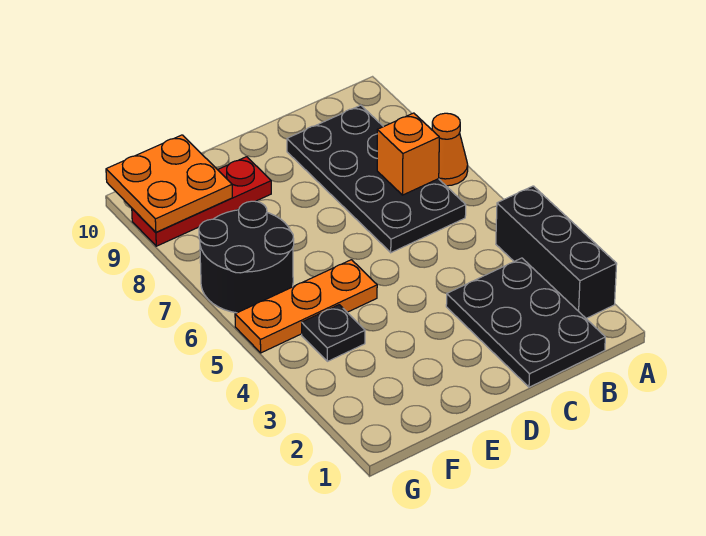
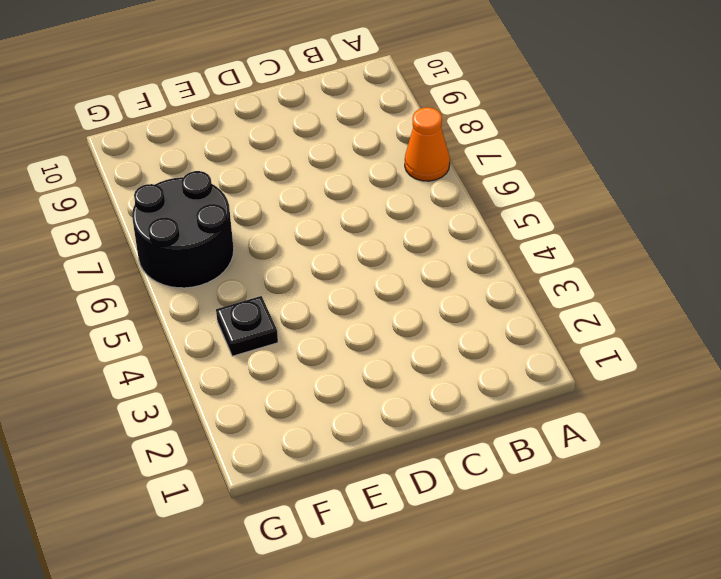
none -> black brick A2:A4 level 1
none -> black plate B1:C3 level 1

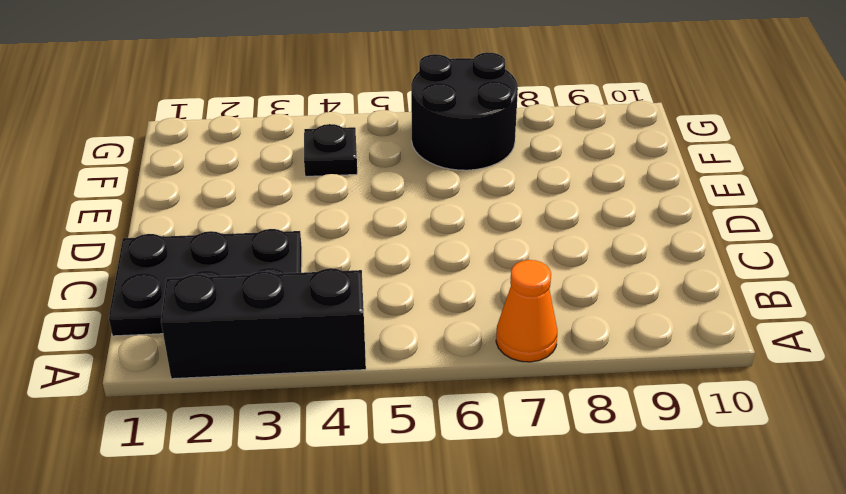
none -> black plate B6:C9 level 1
none -> orange plate E5:G5 level 1

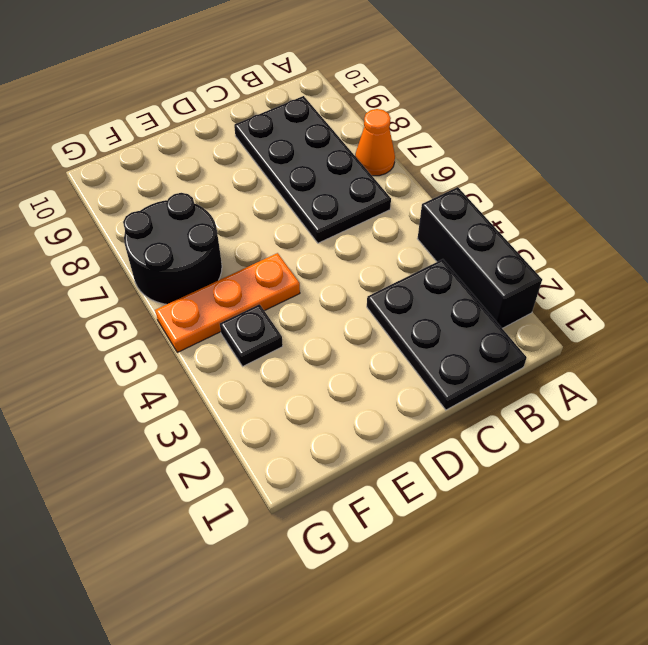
none -> red plate E9:G9 level 1
none -> orange brick B7 level 2

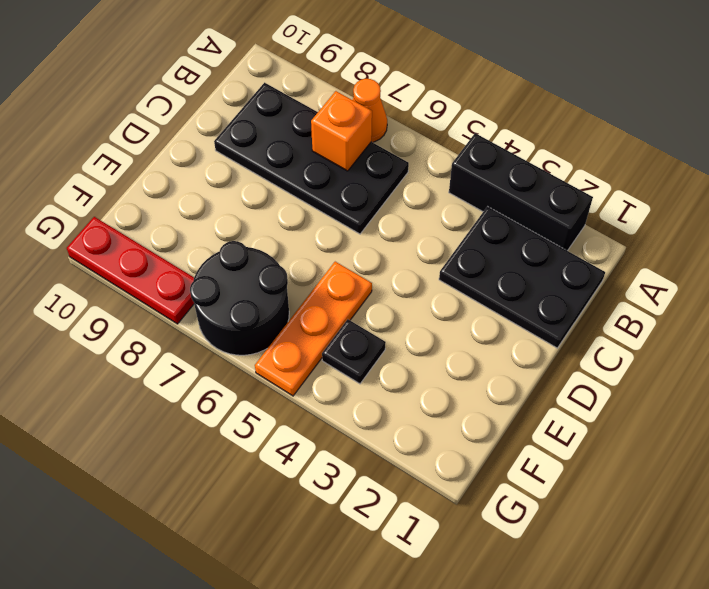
red plate G8:G10 level 1 -> red plate E9:G9 level 1
none -> orange plate F9:G10 level 2

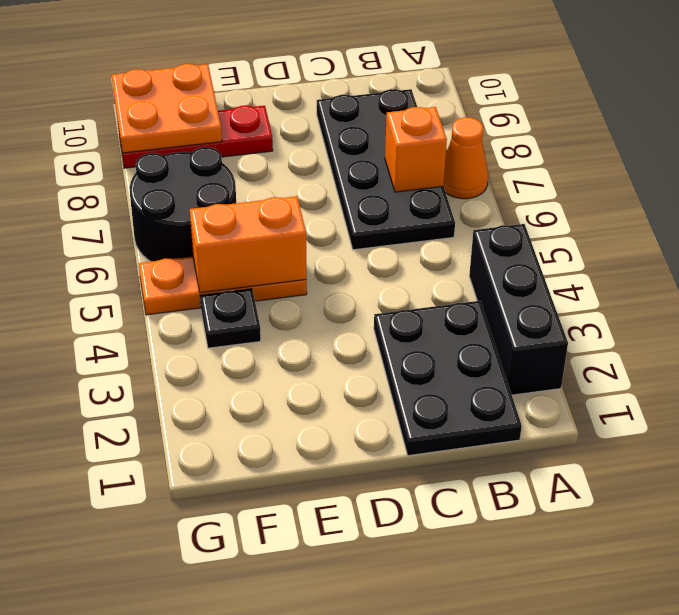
orange brick E5:F5 level 2 -> none

